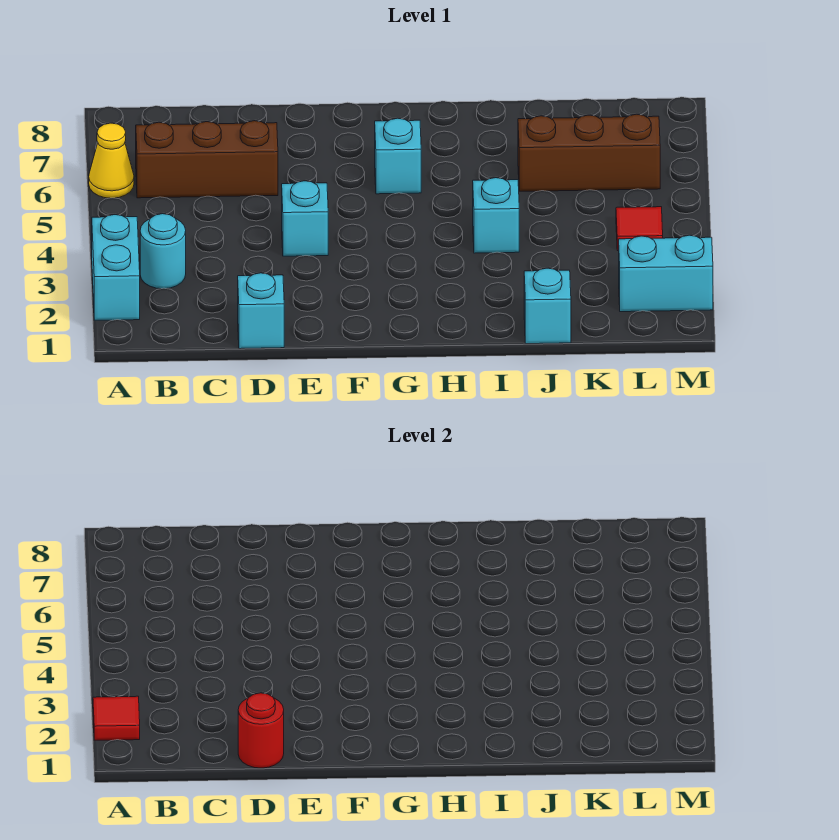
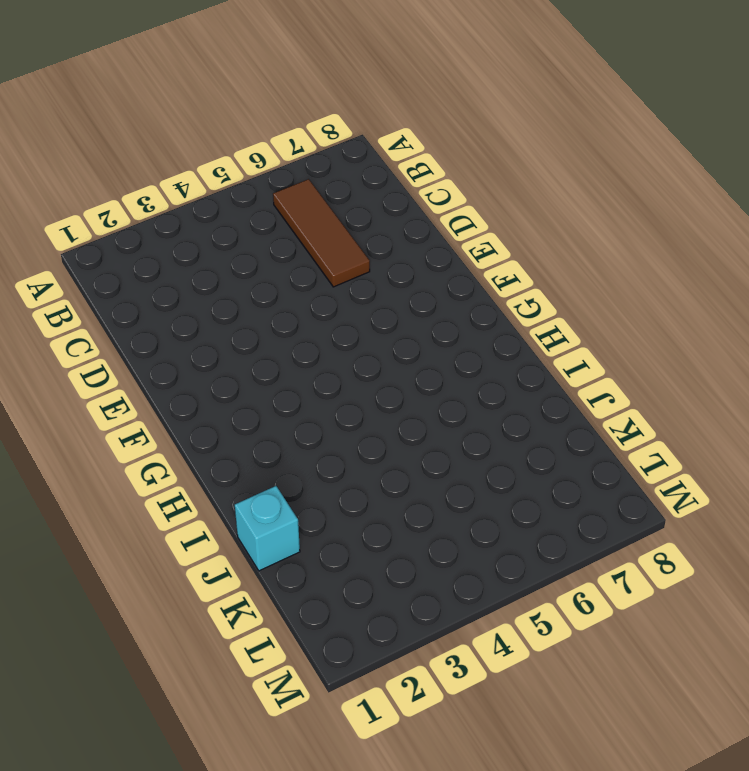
brown tile B6:D6 level 1 -> brown brick B6:D6 level 1
none -> cyan brick A2:A3 level 1
none -> yellow cone A6 level 1
none -> cyan round brick B3 level 1

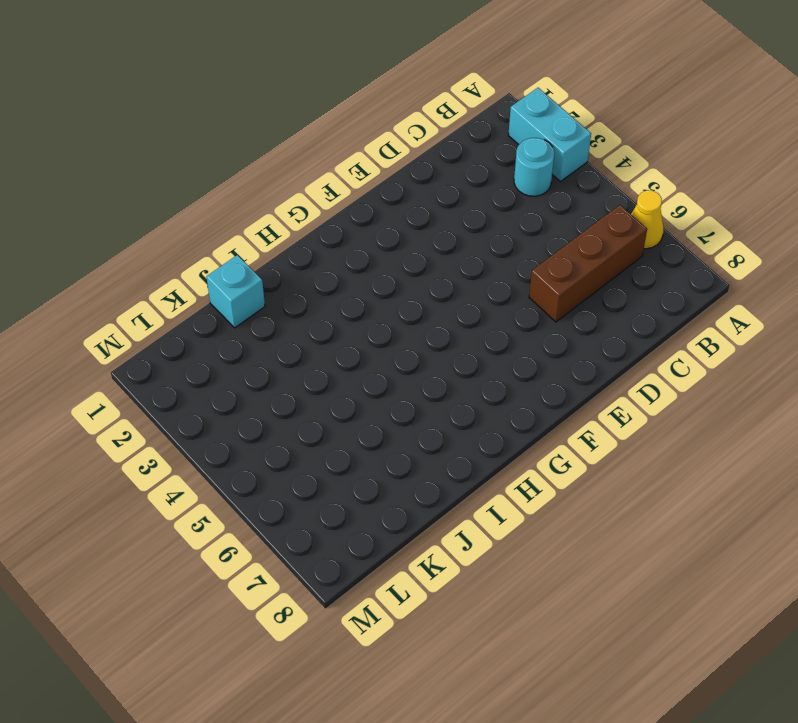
none -> cyan brick D1 level 1
none -> cyan brick E4 level 1
none -> cyan brick G6 level 1

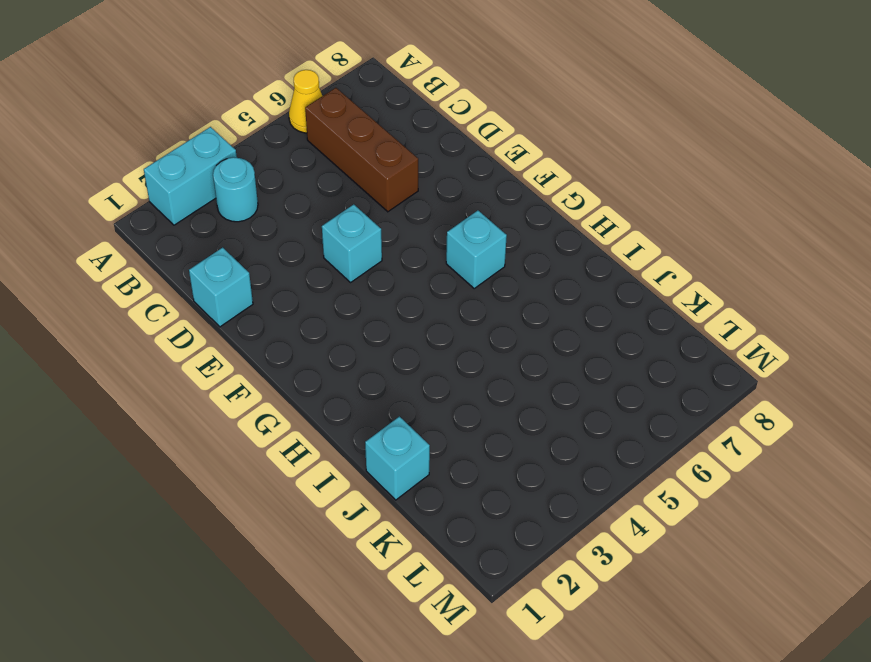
none -> cyan brick I4 level 1
none -> brown brick J6:L6 level 1
none -> cyan brick L2:M2 level 1

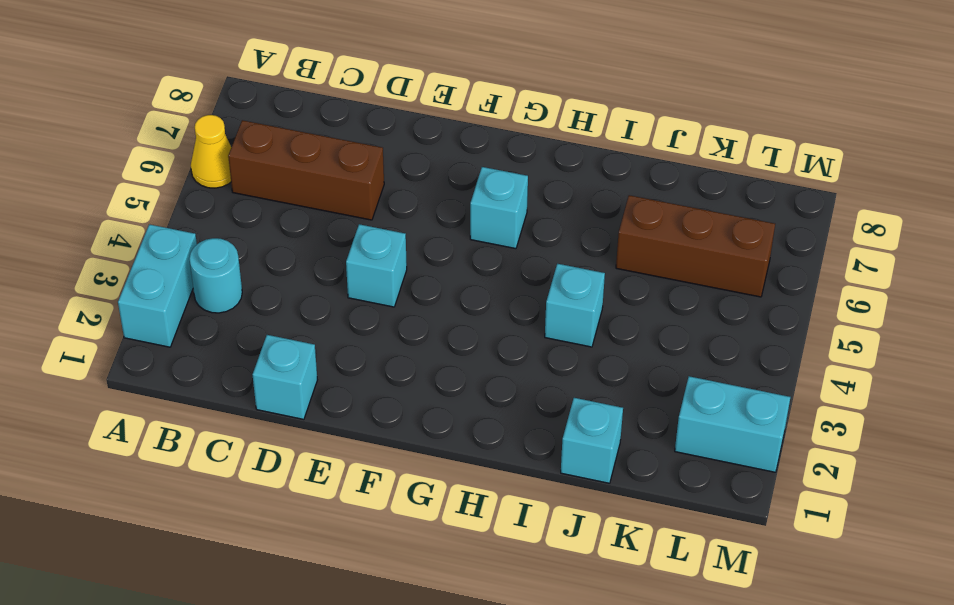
none -> red tile L4 level 1
none -> red tile A2 level 2
none -> red round brick D1 level 2

